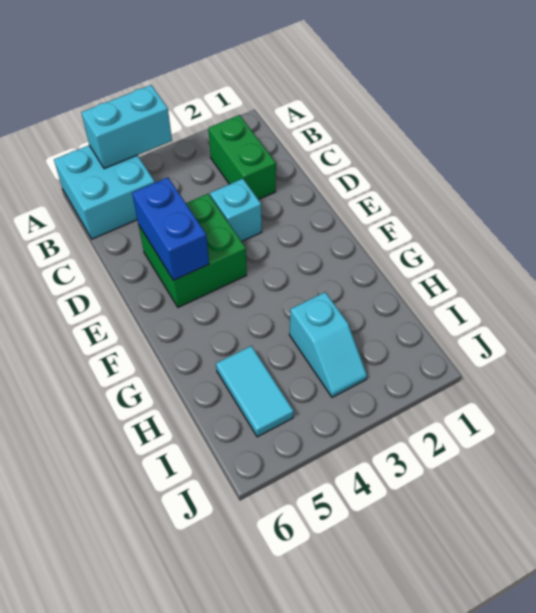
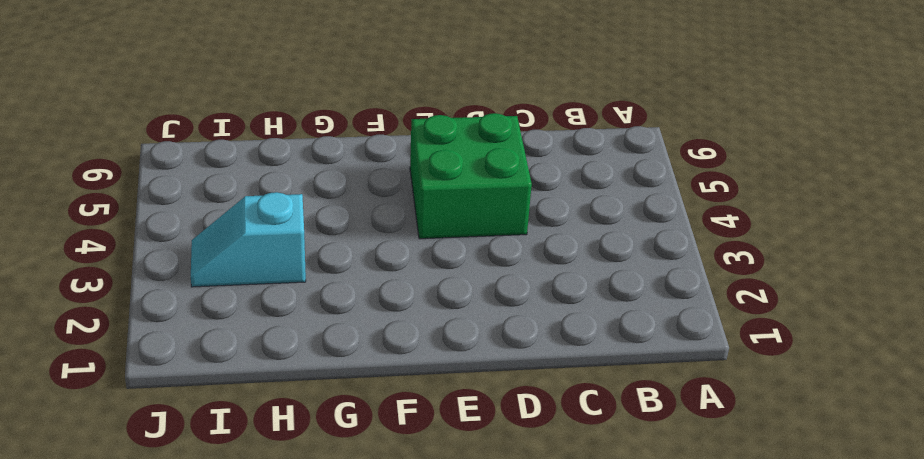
none -> cyan brick A5:B6 level 1
none -> green brick B2:C2 level 1

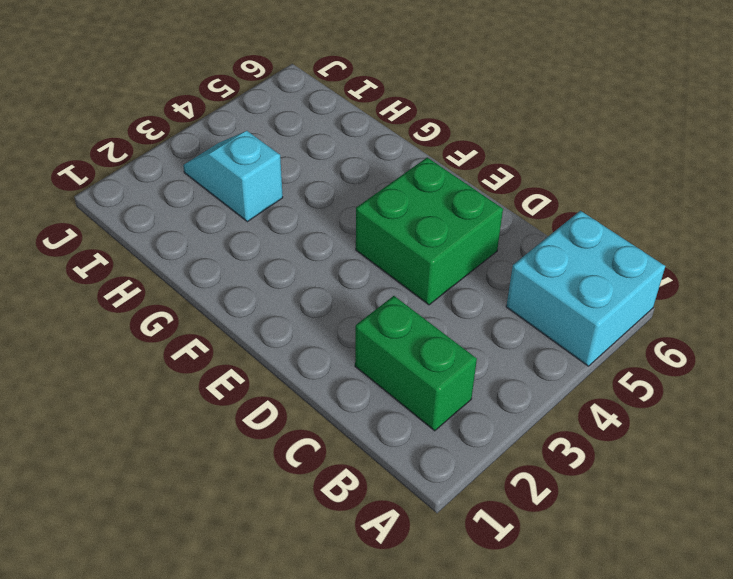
none -> cyan brick D3 level 1
none -> cyan tile H5:I5 level 1

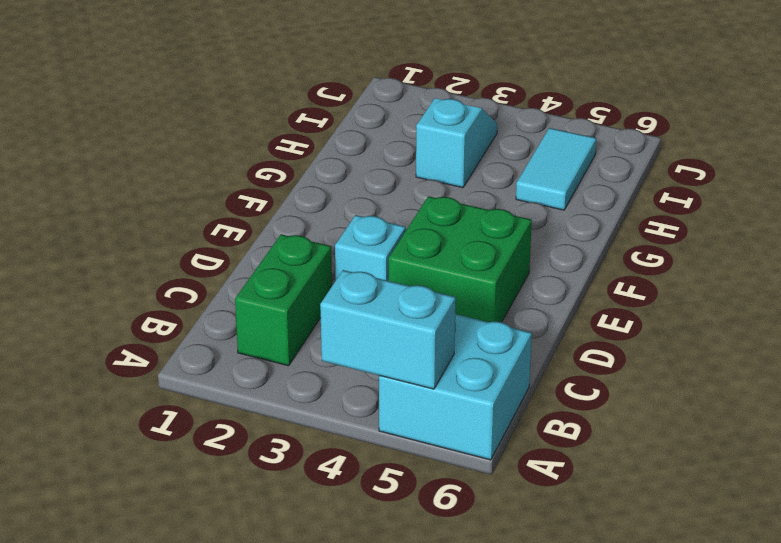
none -> blue brick D5:E5 level 2

